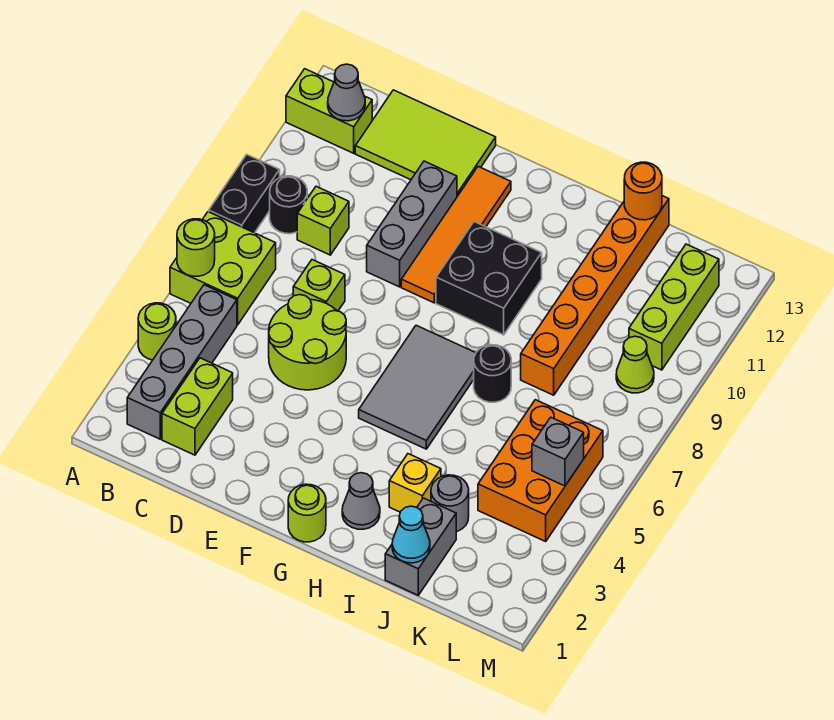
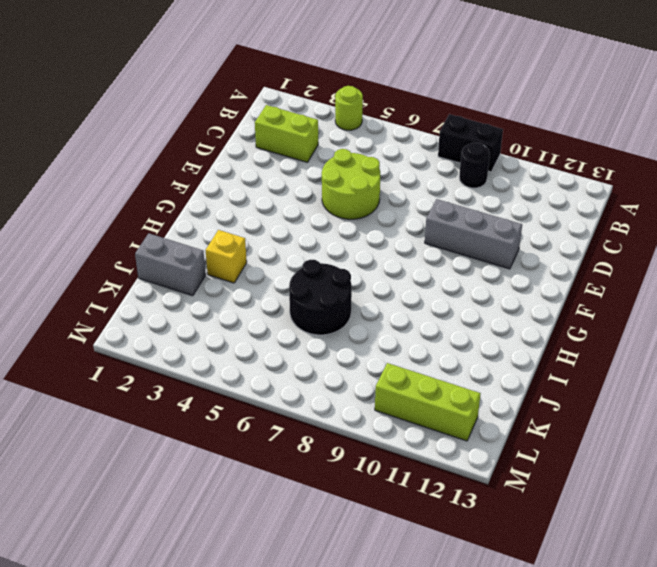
black round brick I6:J7 level 1 -> black round brick I7 level 1
none -> lime brick A6:B7 level 1
none -> lime brick A12:B12 level 1
none -> grey brick B2:B5 level 1
none -> lime brick C9 level 1

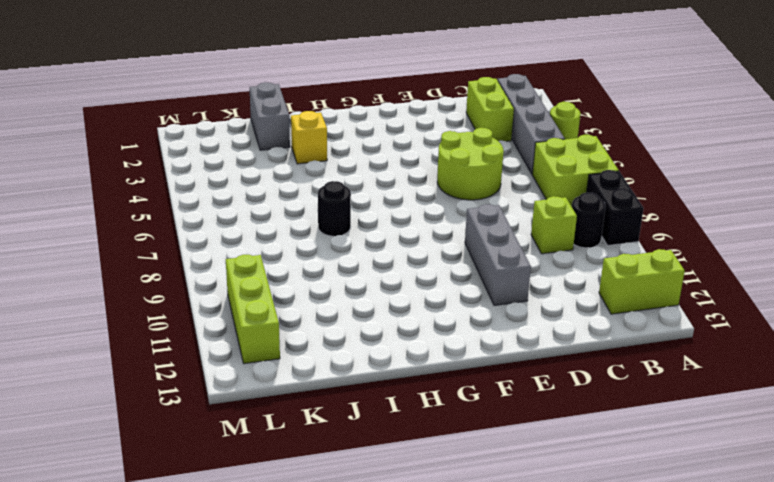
none -> lime tile C12:E13 level 1
none -> lime brick D7 level 1
none -> orange tile F9:F12 level 1
none -> lime round brick G1 level 1

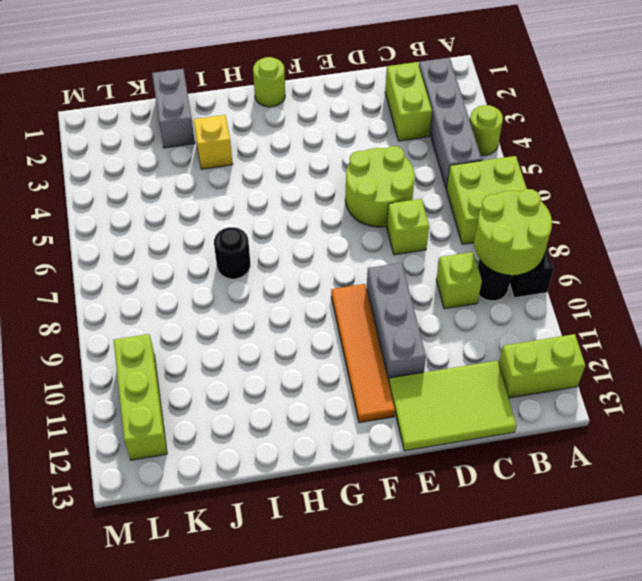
lime round brick A8:B9 level 2 -> none
none -> grey tile G5:H7 level 1
none -> black brick G9:H10 level 1
none -> grey cone H2 level 1
none -> grey round brick J3 level 1

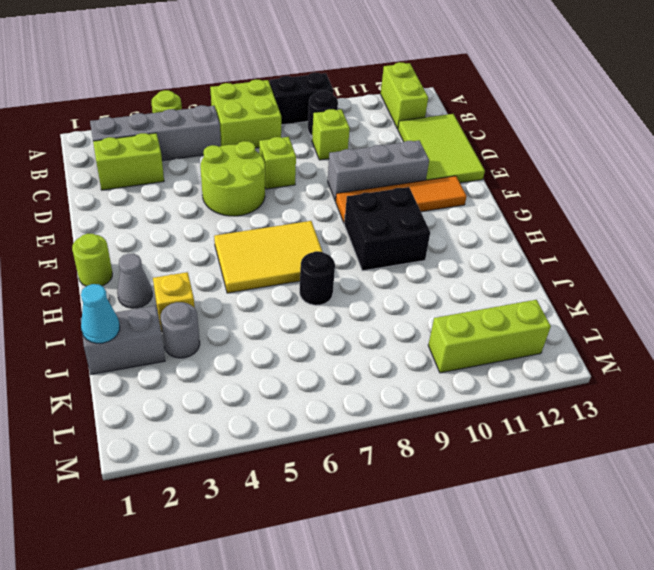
yellow tile G5:H7 level 1 -> grey tile G5:H7 level 1
none -> orange brick J8:J13 level 1
none -> orange brick K4:L6 level 1
none -> lime cone L9 level 1
none -> lime round brick A6 level 2

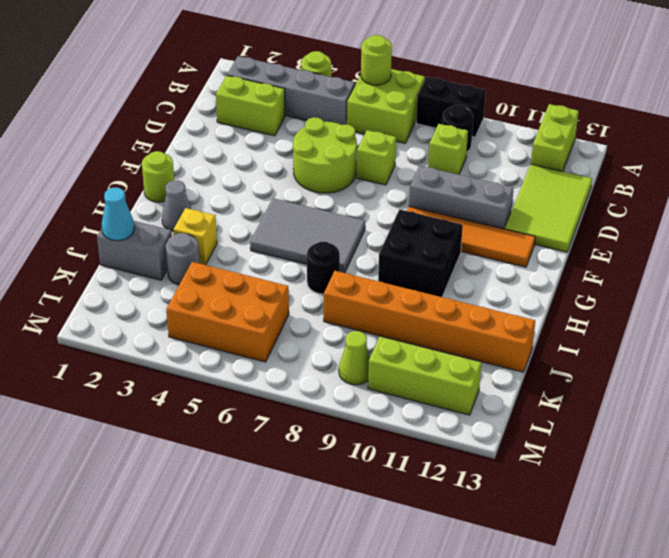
none -> grey cone B12 level 2
none -> orange round brick J13 level 2
none -> grey brick L5 level 2

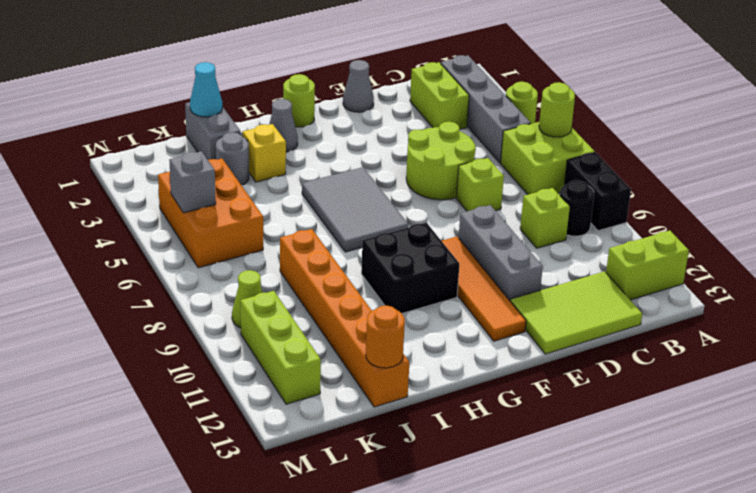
grey cone E1 level 1 -> grey cone B12 level 2
none -> black round brick I7 level 1

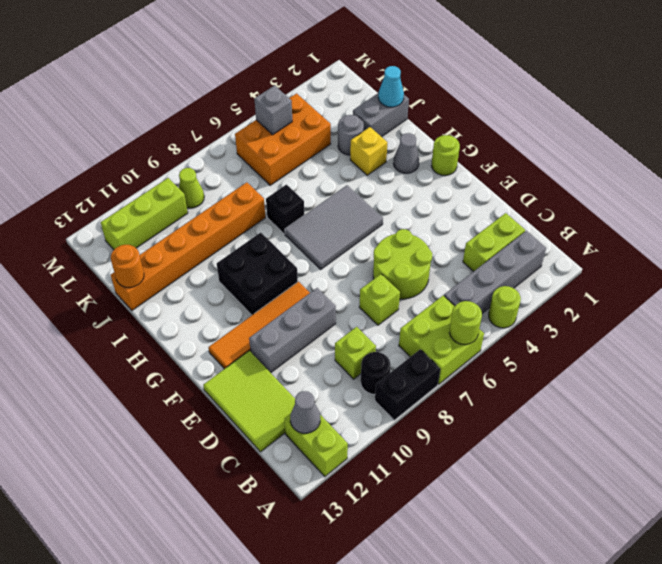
black brick I7 level 1 -> black round brick I7 level 1

